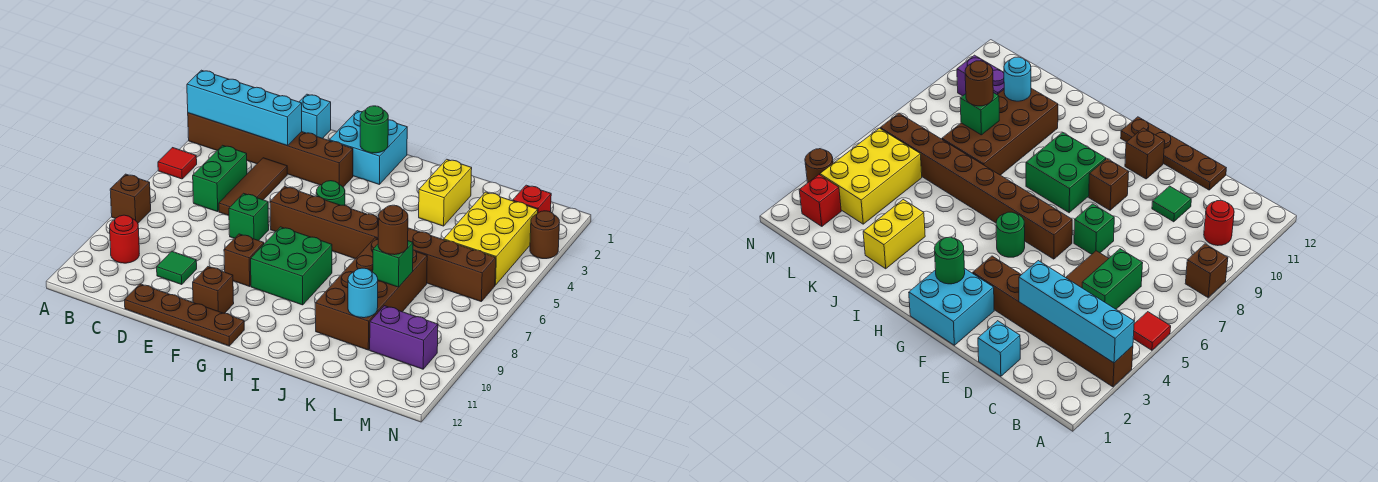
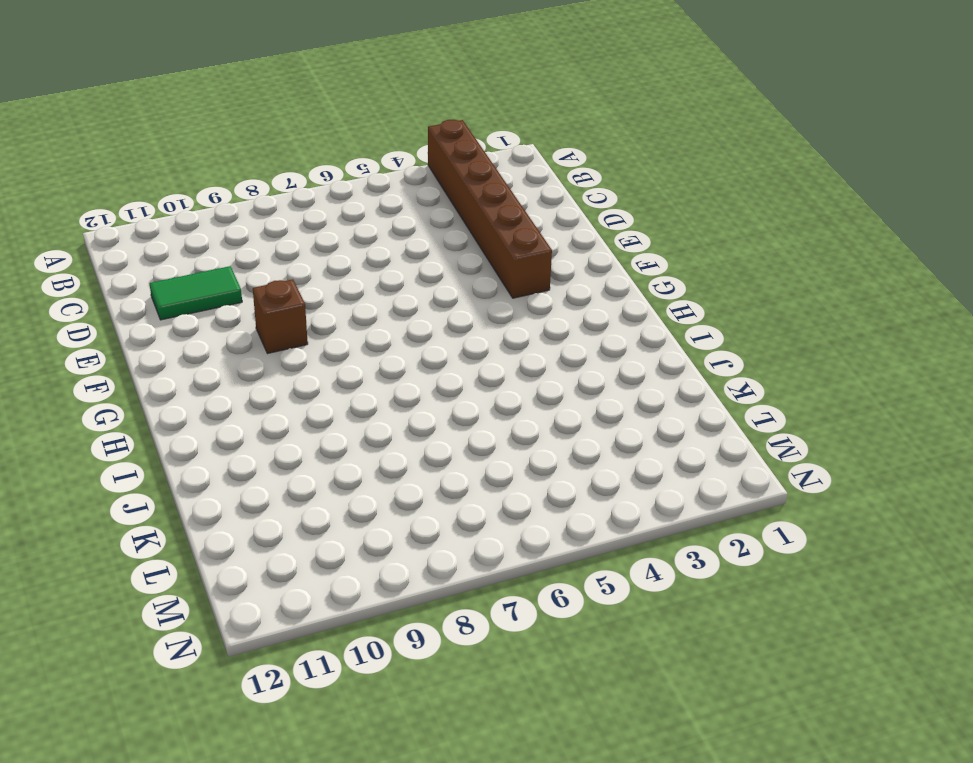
green tile D10:D11 level 1 -> green tile D10 level 1
none -> red tile A5 level 1
none -> brown brick A8 level 1
none -> red round brick B10 level 1

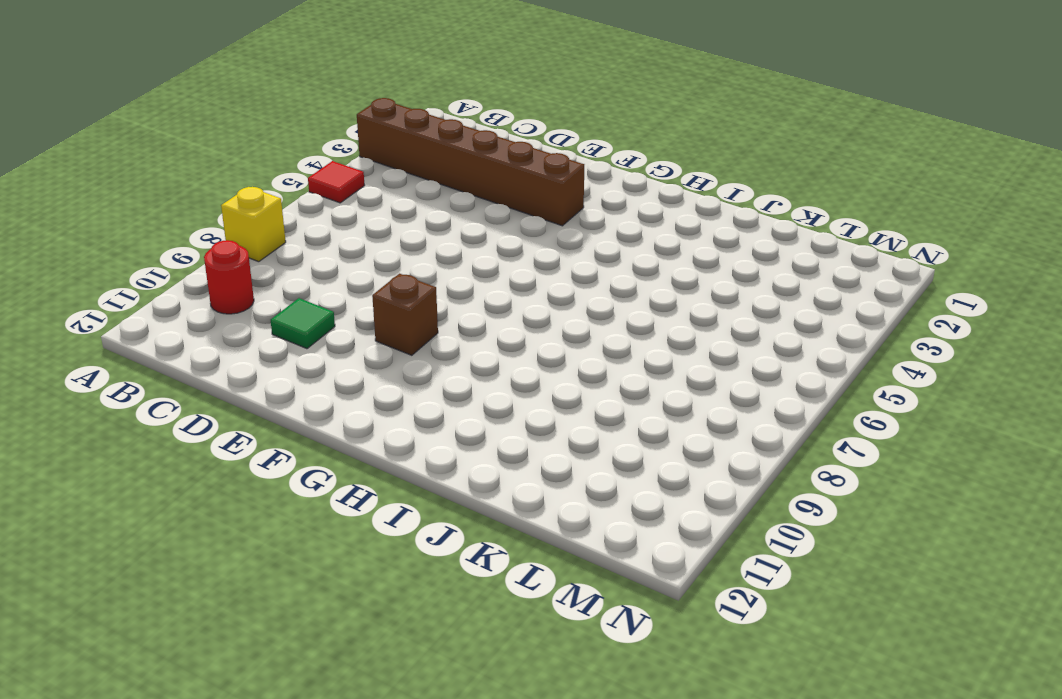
yellow brick A8 level 1 -> brown brick A8 level 1
none -> green brick C5:C6 level 1
none -> cyan brick D1 level 1
none -> brown tile D4:D6 level 1

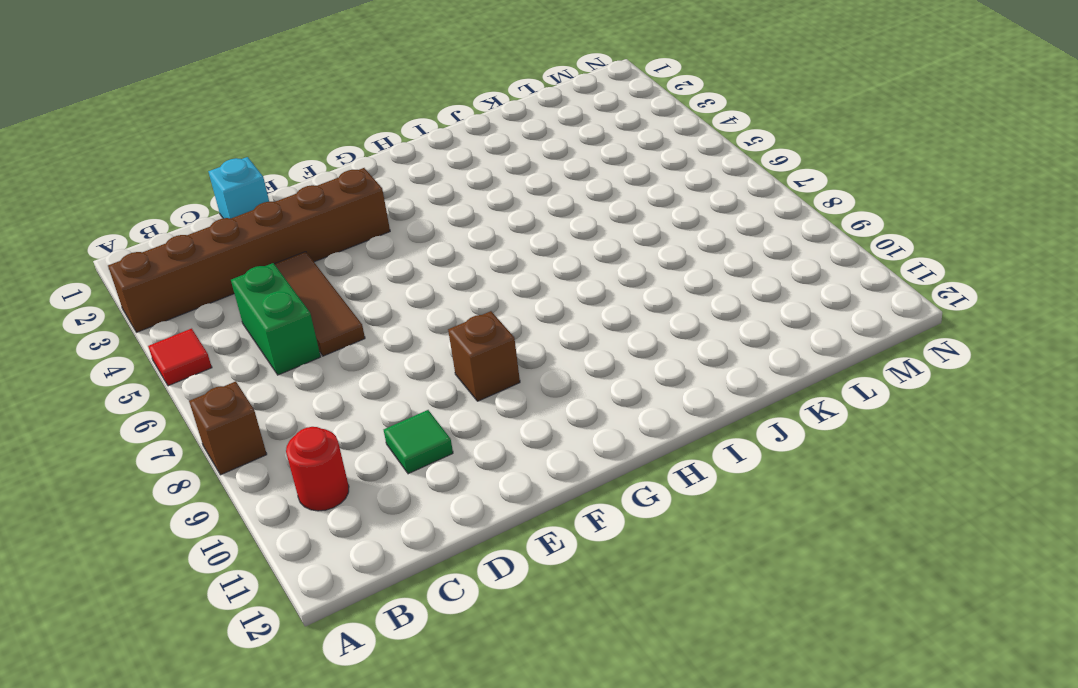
none -> brown plate D12:G12 level 1
none -> green brick E7 level 1
none -> cyan brick F1:G2 level 1

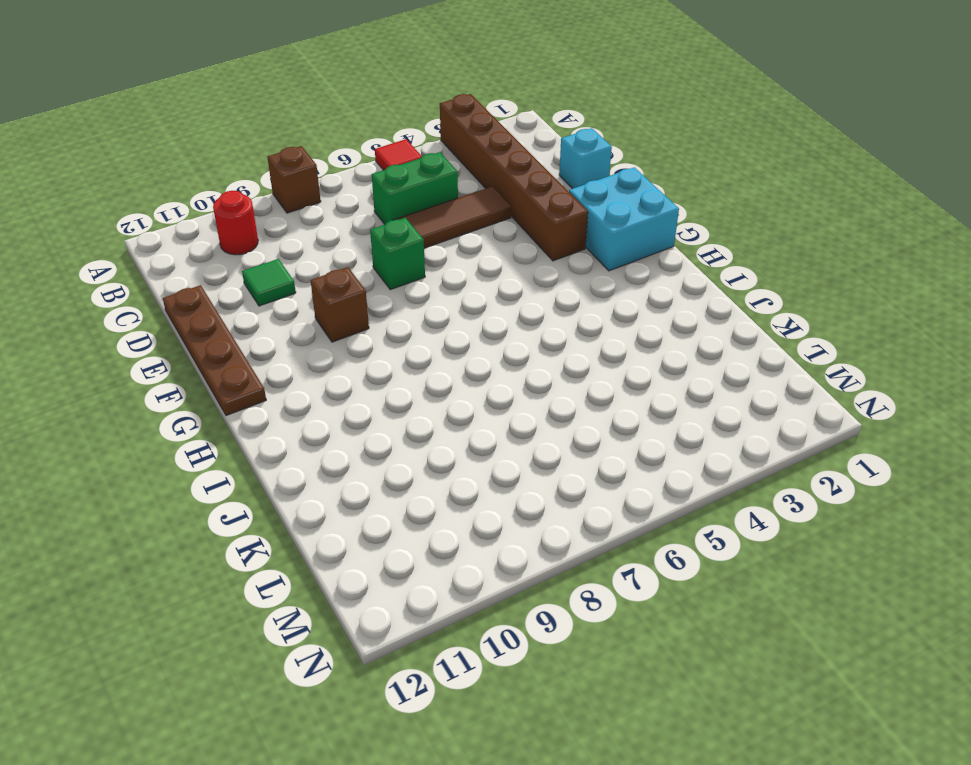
none -> brown brick F6:M6 level 1
none -> brown brick F11 level 1
none -> green round brick G5 level 1

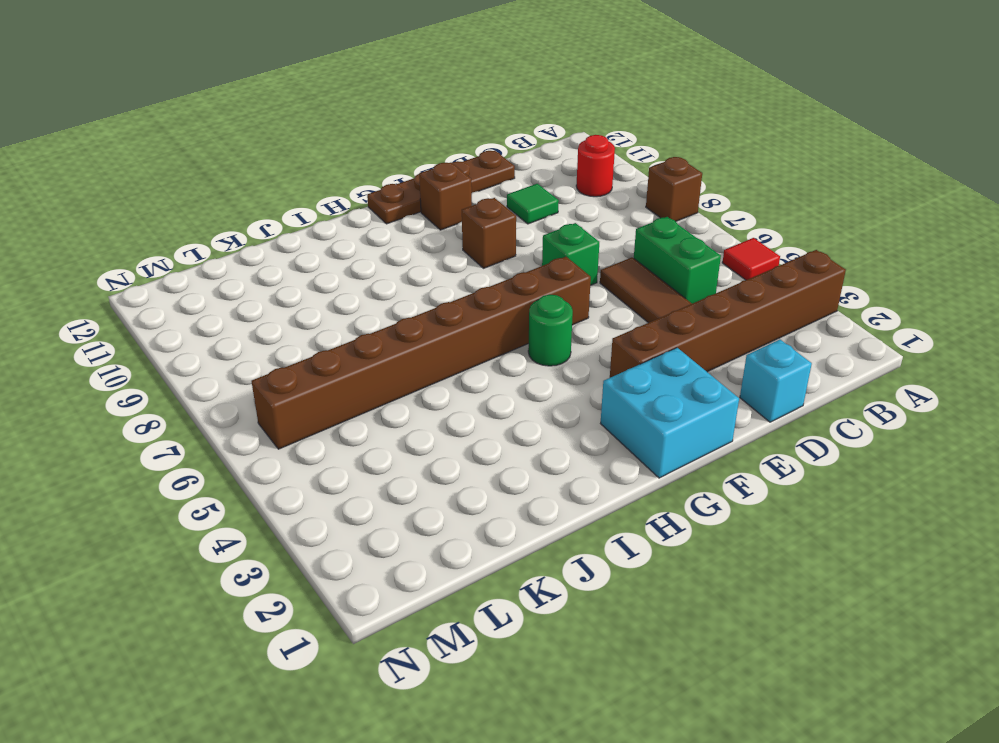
none -> green brick G8:H9 level 1
none -> yellow brick J2:J3 level 1
none -> brown brick J7:K10 level 1

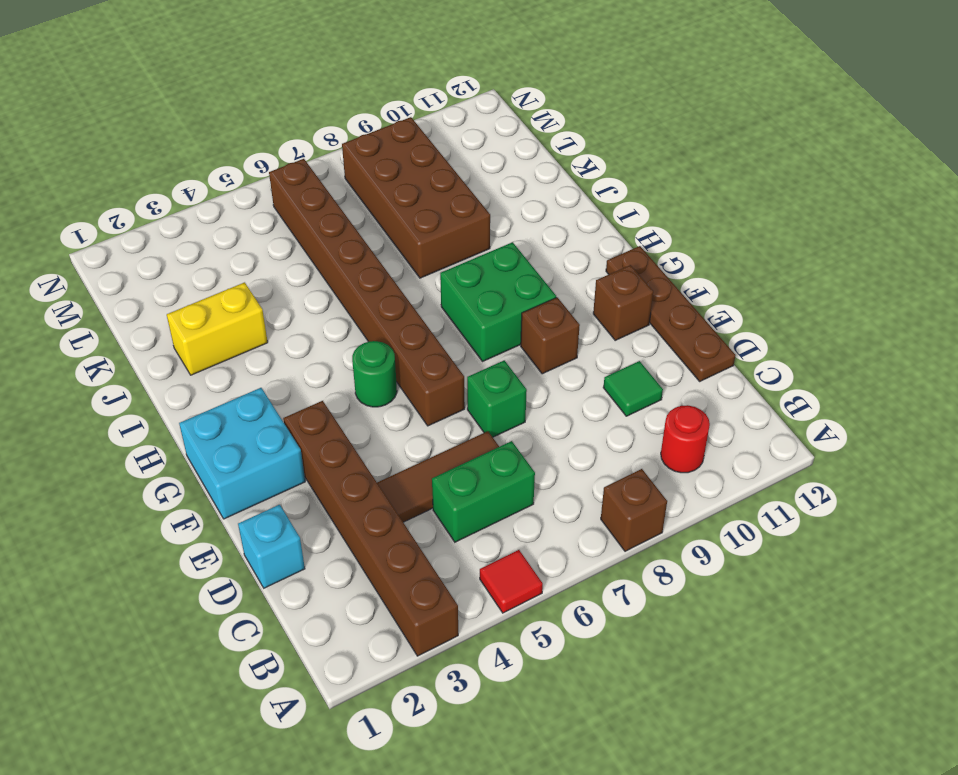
brown brick J8:M9 level 1 -> brown brick J7:K10 level 1
none -> yellow brick L3:M5 level 1
none -> purple brick L10:M10 level 1
none -> red brick M2 level 1

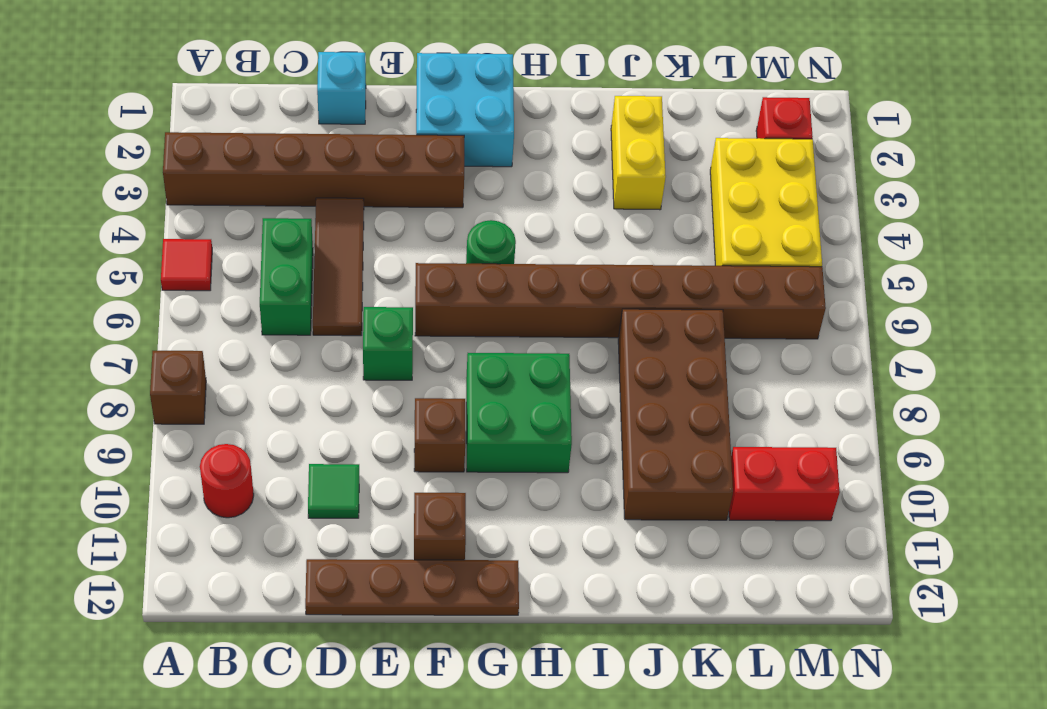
red brick L10:M10 level 1 -> purple brick L10:M10 level 1
none -> brown round brick N3 level 1
none -> cyan brick A3:D3 level 2
none -> green round brick G2 level 2

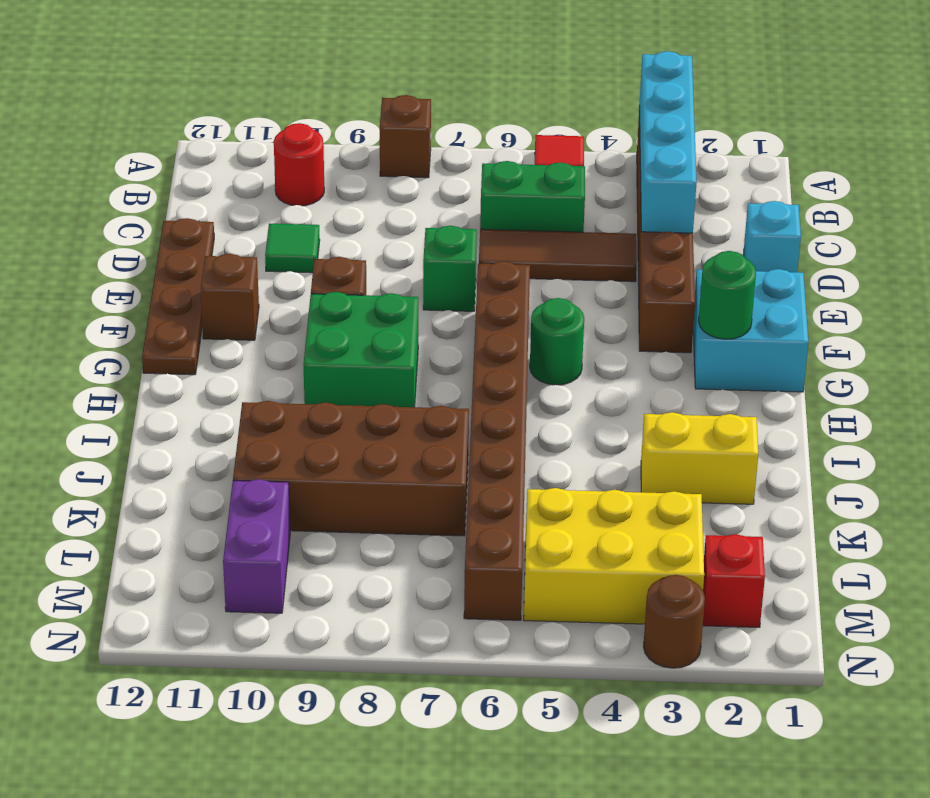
none -> green brick K8 level 2
none -> cyan round brick K10 level 2
none -> brown round brick K8 level 3

